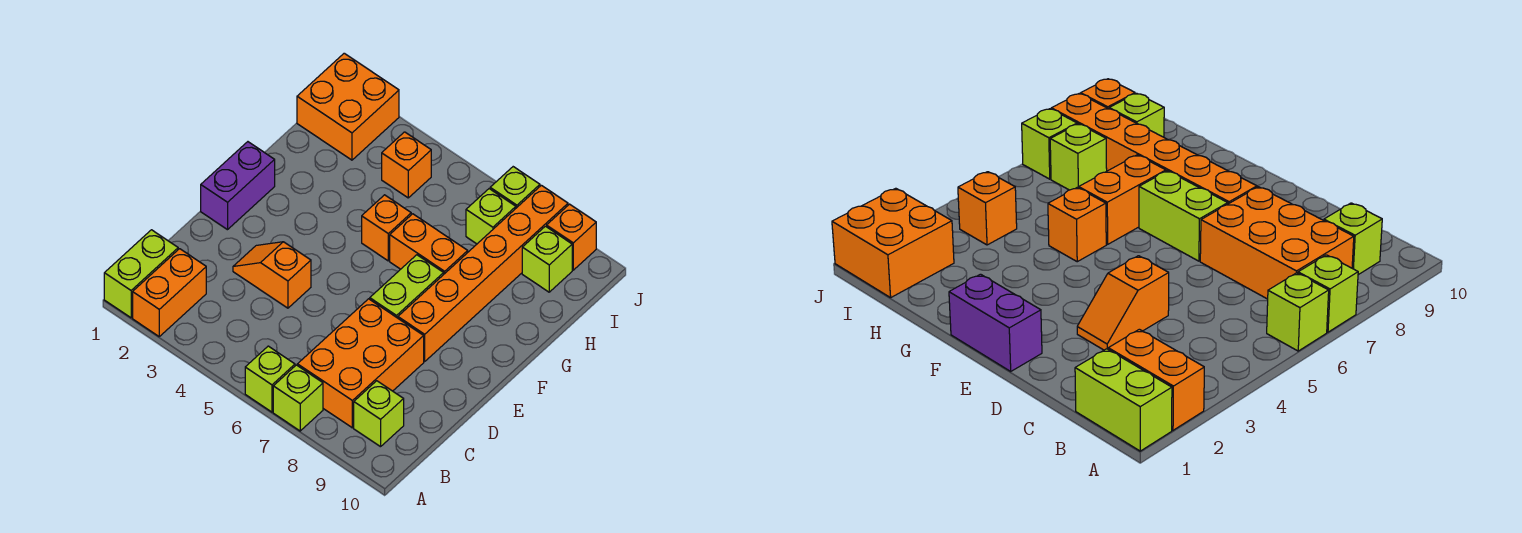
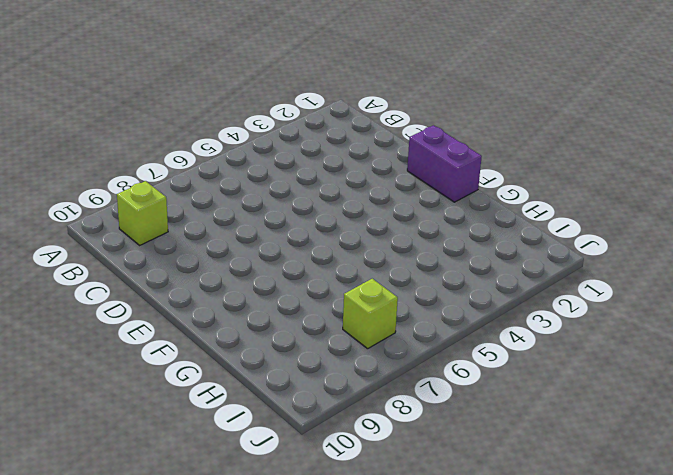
none -> lime brick A1:B1 level 1
none -> orange brick A2:B2 level 1
none -> lime brick A6 level 1

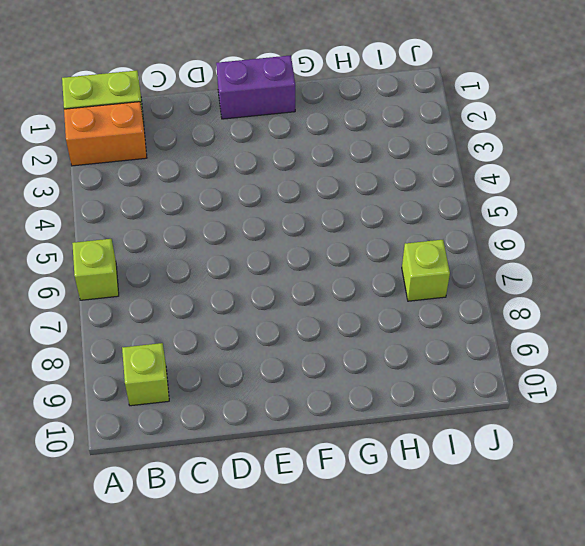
none -> lime brick A7 level 1
none -> orange brick B7:D8 level 1
none -> orange slope D3:D4 level 1 top 4

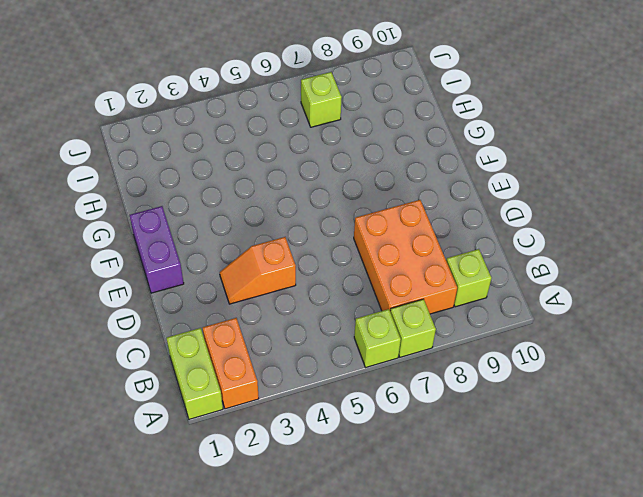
none -> lime brick E7:F7 level 1
none -> orange brick E8:J8 level 1
none -> orange brick G5 level 1

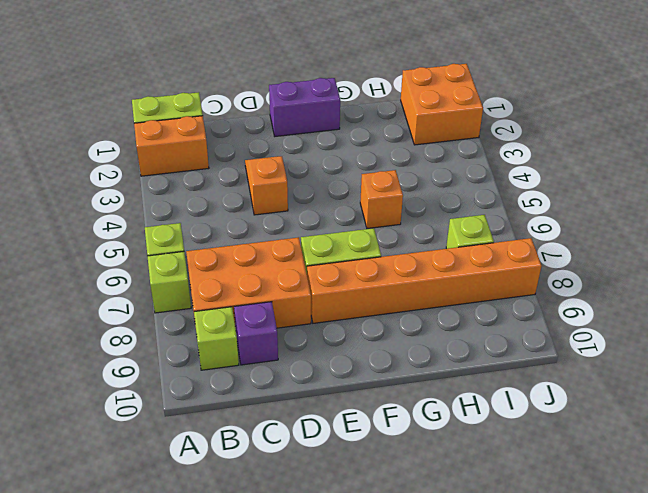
purple brick C9 level 1 -> none
none -> orange brick G6:G7 level 1
none -> orange brick I4 level 1
none -> lime brick I9 level 1

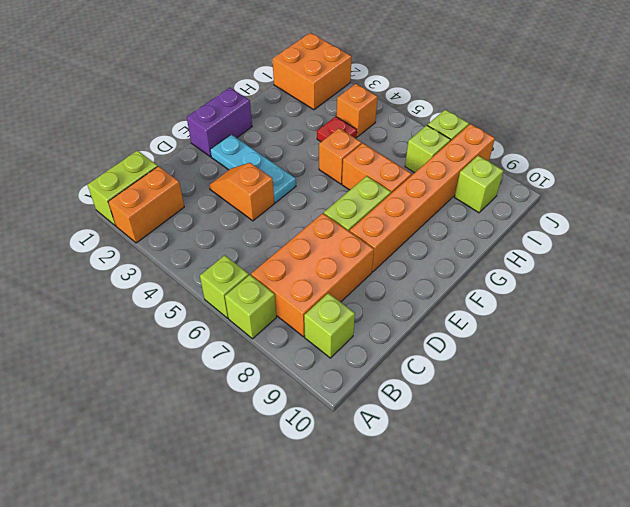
cyan plate E2:E4 level 1 -> none
red plate H4 level 1 -> none
none -> orange brick J9 level 1

